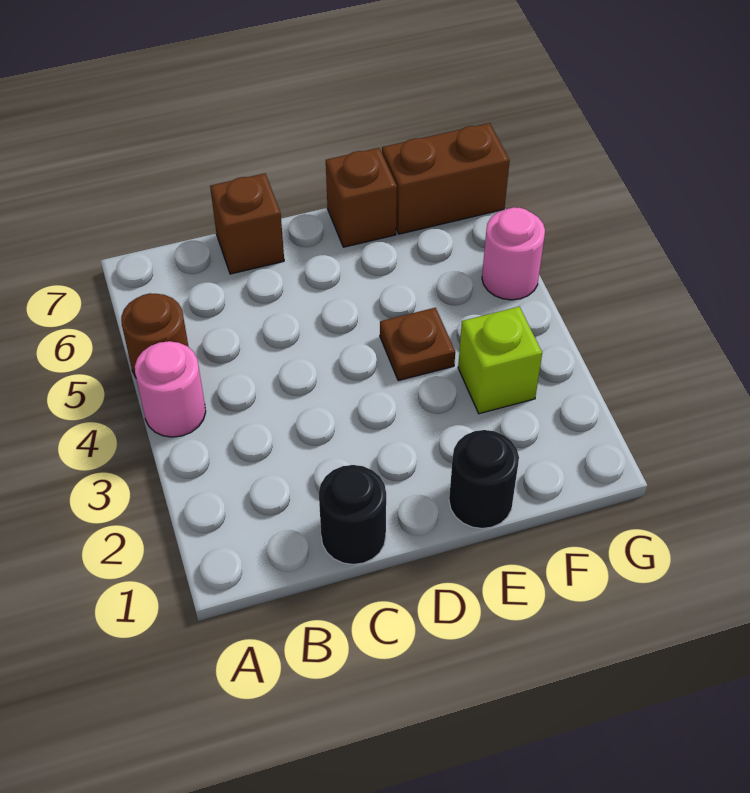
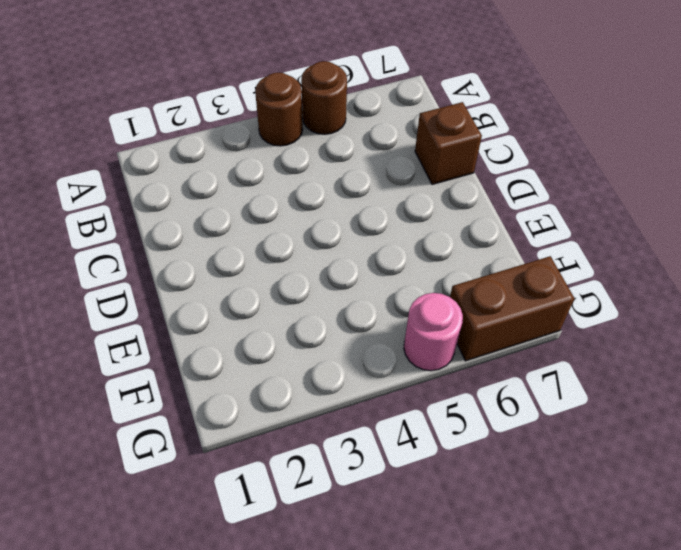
brown round brick A4 level 1 -> pink round brick A4 level 1
brown brick G6:G7 level 1 -> brown brick F7:G7 level 1
none -> black round brick C1 level 1
none -> black round brick E1 level 1

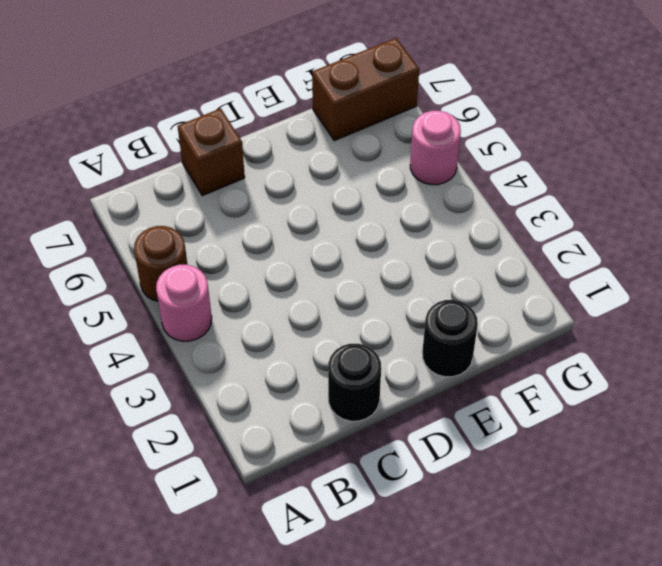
none -> brown plate E4 level 1
none -> brown brick E7 level 1

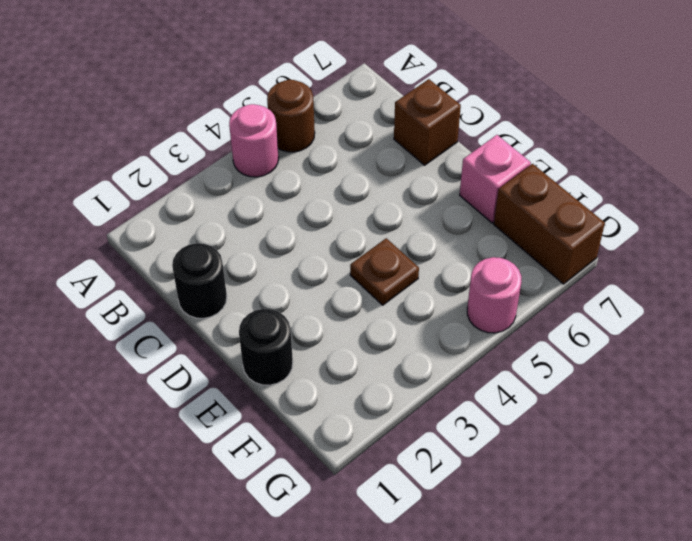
pink brick E7 level 1 -> brown brick E7 level 1
none -> lime brick F3 level 1

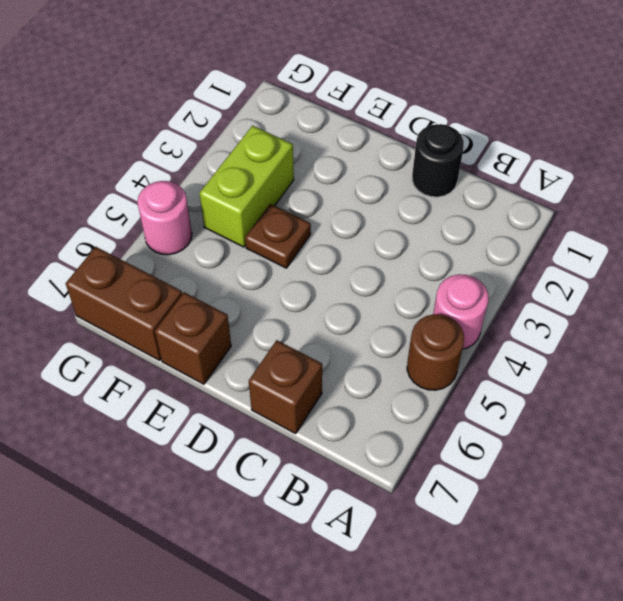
lime brick F3:F4 level 1 -> lime brick F3 level 1
none -> black round brick E1 level 1

